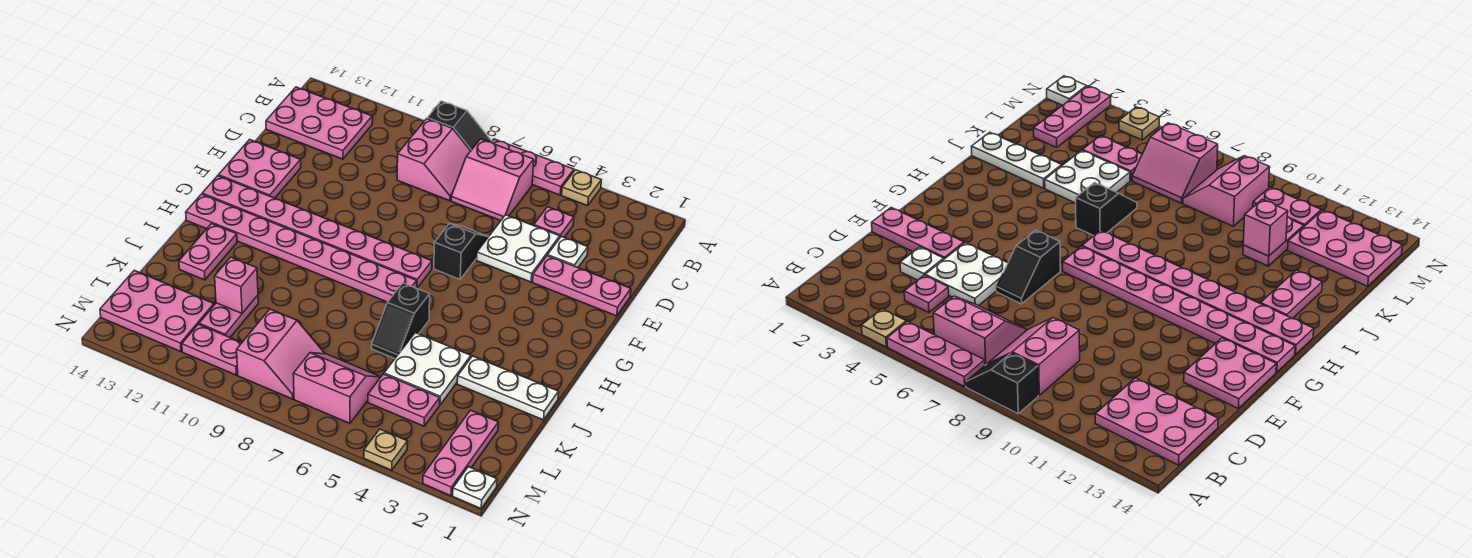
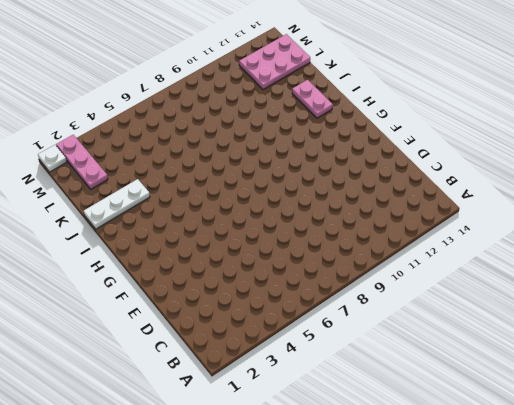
none -> tan plate A4 level 1
none -> pink plate A5:A7 level 1
none -> black slope A8:A9 level 1 top 9

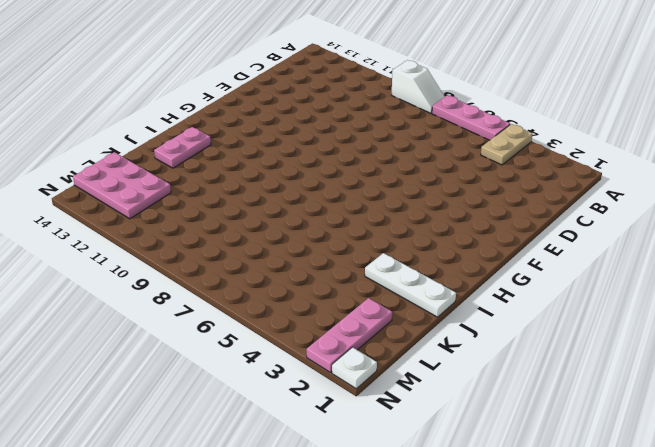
tan plate A4:B4 level 1 -> tan plate A4 level 1
white slope A8:A9 level 1 top 9 -> black slope A8:A9 level 1 top 9
none -> pink slope B6:C7 level 1 top B
none -> pink slope B8:C9 level 1 top 9
none -> pink plate B12:C14 level 1

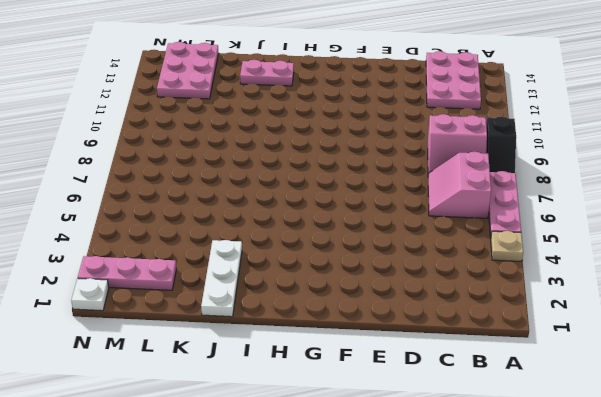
none -> pink plate C4 level 1
none -> white plate D3 level 1
none -> white plate D4:E5 level 1

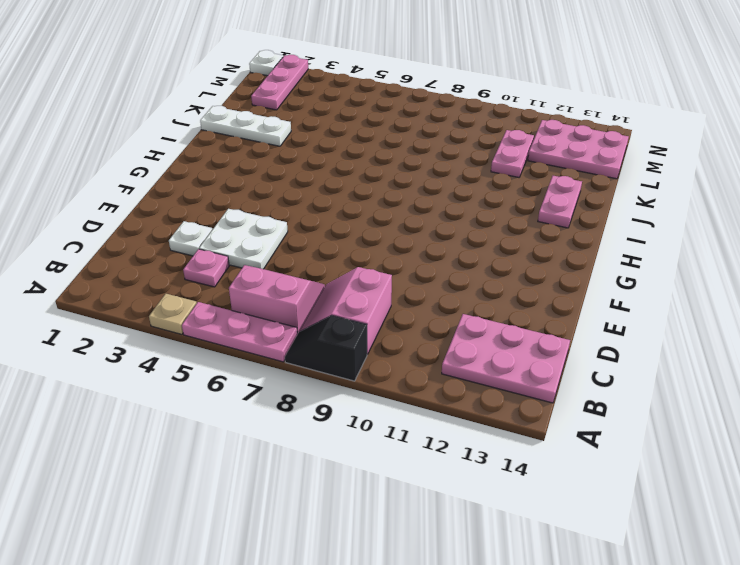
none -> pink plate E1:E3 level 1
none -> black slope E6:F6 level 1 top F
none -> pink plate E13:F14 level 1

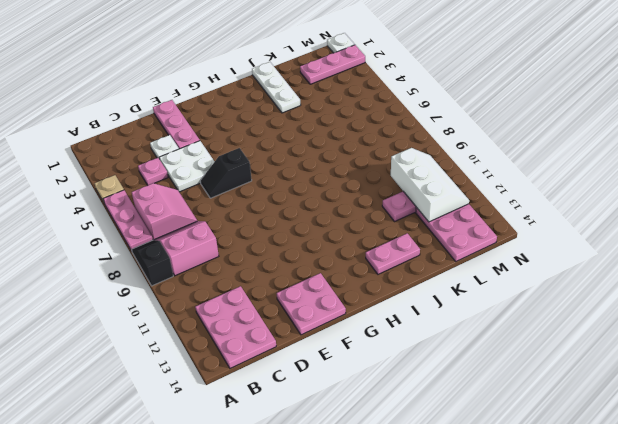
white slope L10:M12 level 2 top L -> none
none -> pink plate G7:G14 level 1
none -> pink plate H7:H14 level 1
none -> black slope I6:J6 level 1 top I

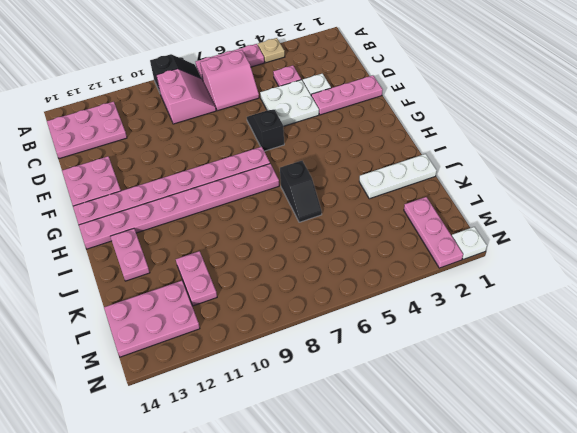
none -> white plate J4:K5 level 1
none -> pink plate L4:L5 level 1
none -> pink slope L6:M7 level 1 top M

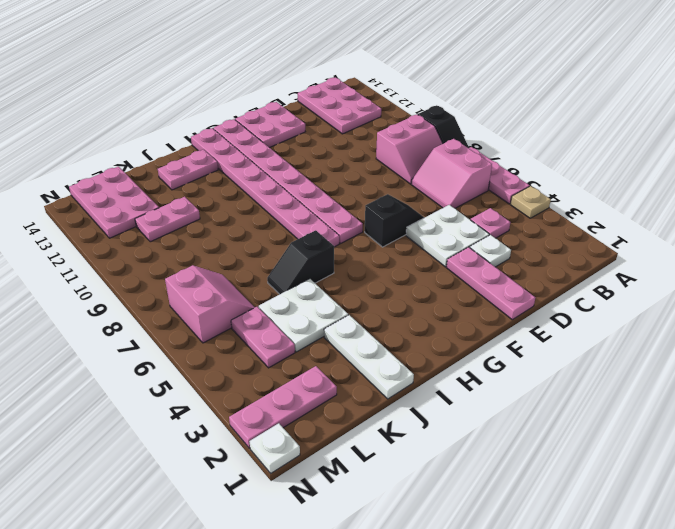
none -> pink slope L8:M9 level 1 top 9
none -> pink plate M10:M11 level 1
none -> tan plate N4 level 1

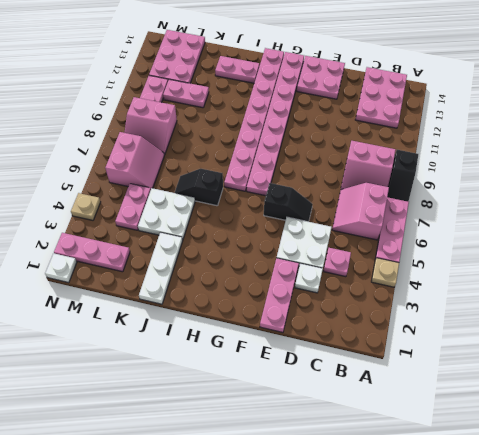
none -> pink brick K11 level 2

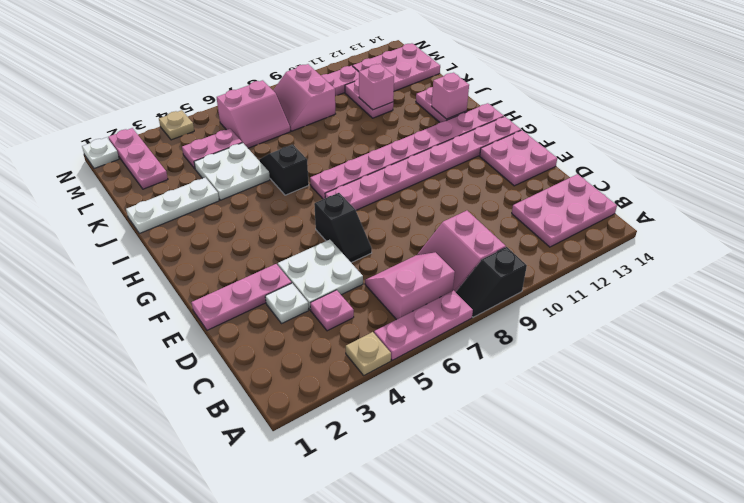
pink brick I13 level 2 -> none

